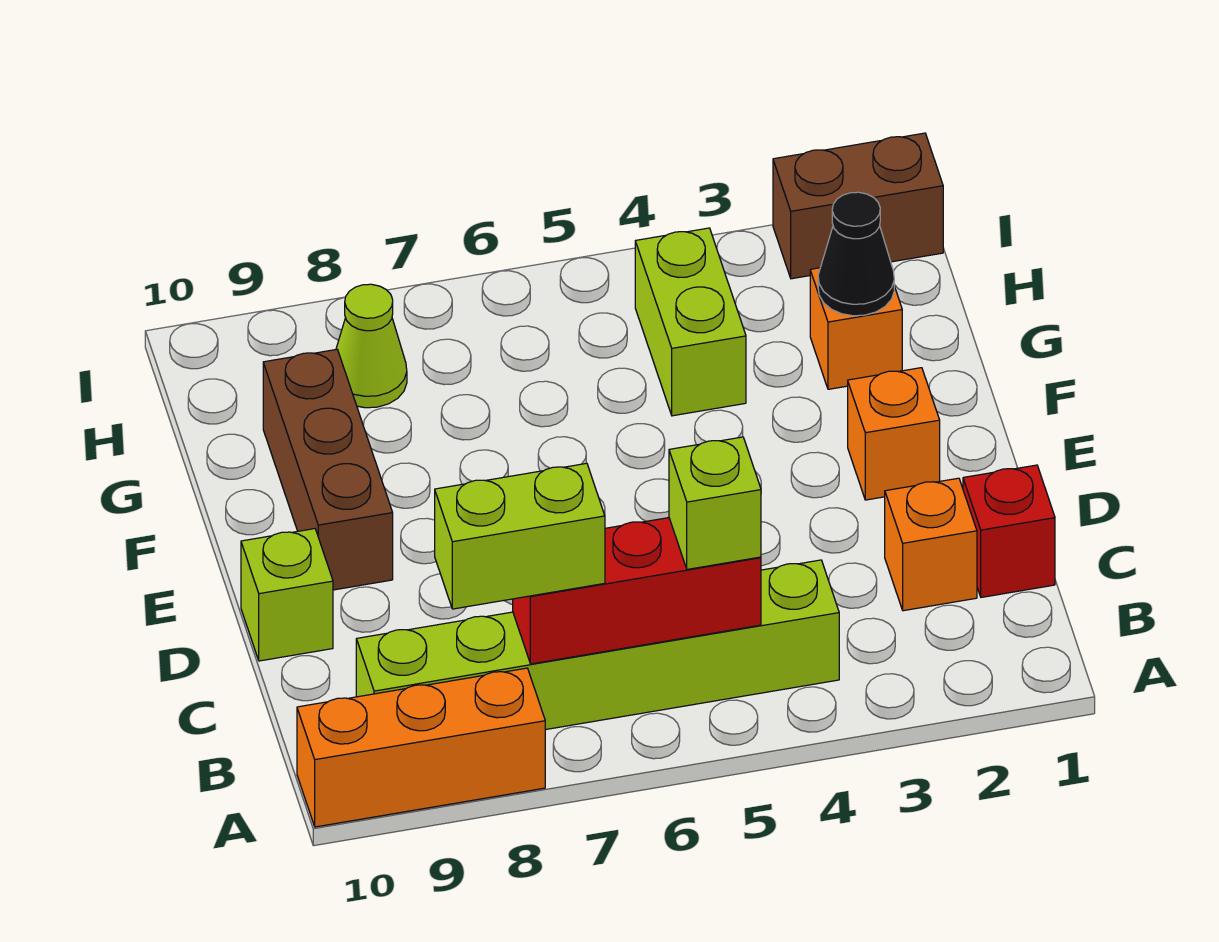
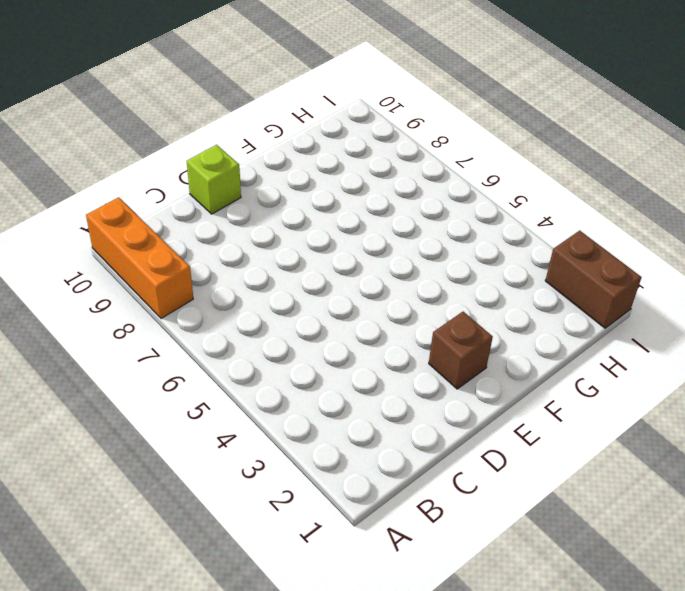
brown brick E2 level 1 -> orange brick E2 level 1
none -> lime brick B4:B9 level 1
none -> red brick C1 level 1
none -> orange brick C2 level 1

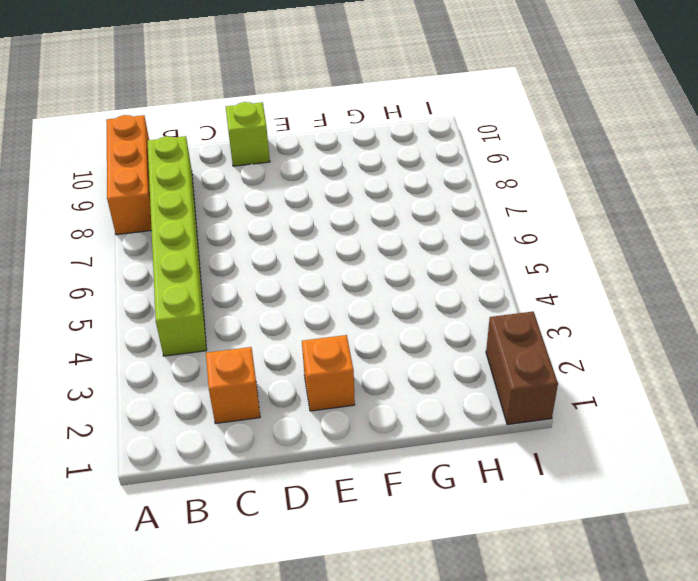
none -> red brick C1 level 1
none -> brown brick E9:G9 level 1
none -> orange brick G2 level 1

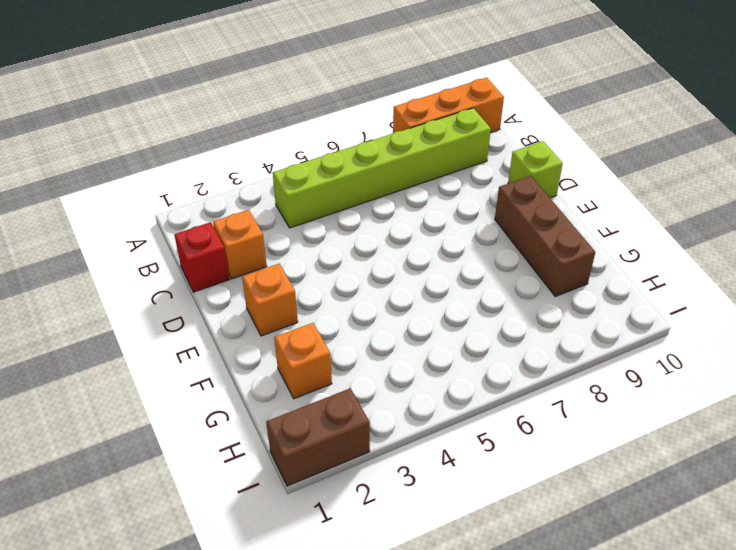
none -> lime brick G4:H4 level 1
none -> lime cone H8 level 1
none -> red brick B5:B7 level 2

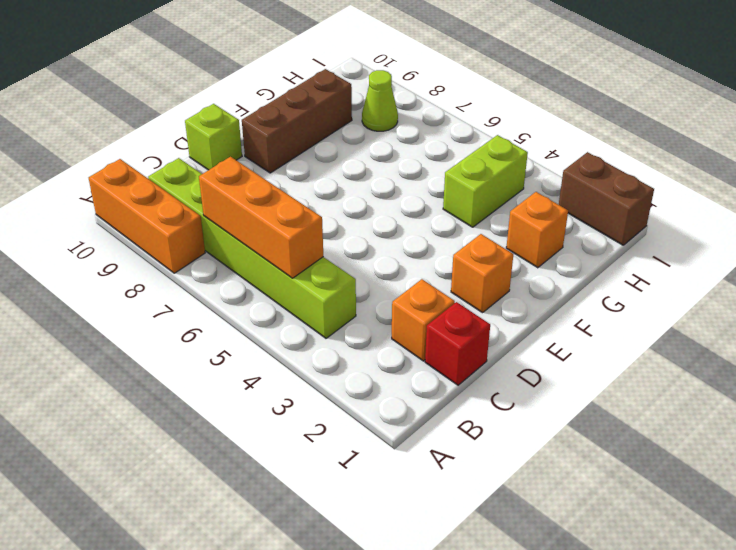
orange brick B5:B7 level 2 -> red brick B5:B7 level 2
none -> black cone G2 level 2
none -> lime brick B5 level 3
none -> lime brick B7:B8 level 3

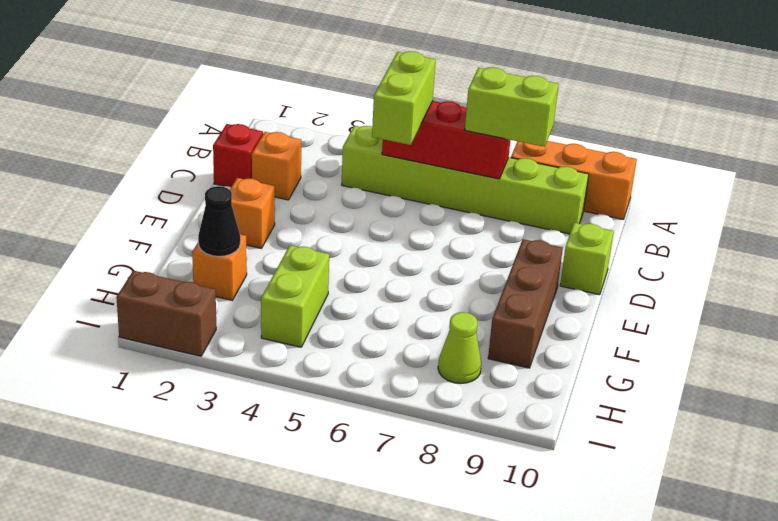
lime brick B5:C5 level 3 -> lime brick B5 level 3

